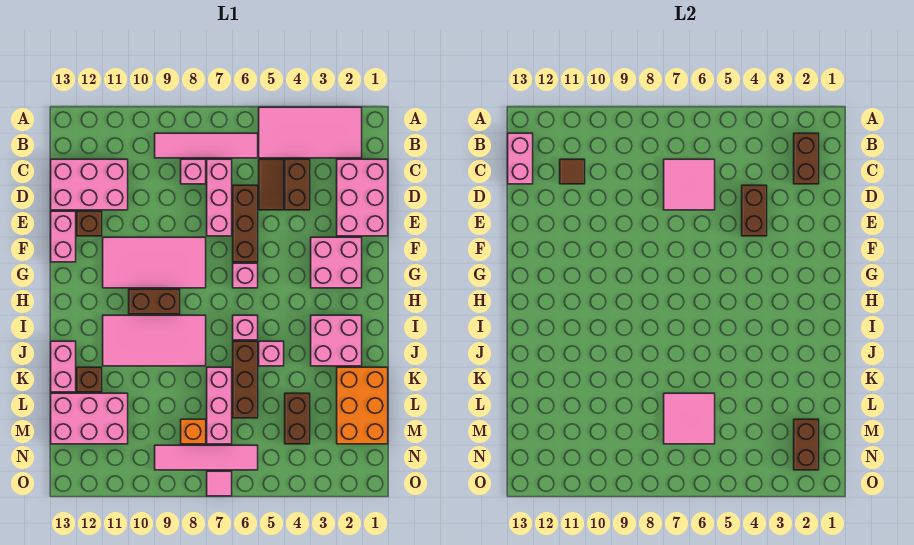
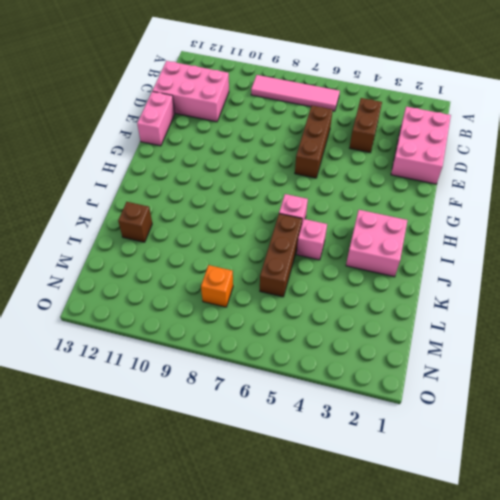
none -> pink tile A2:B5 level 1
none -> brown tile C5:D5 level 1
none -> pink brick C7:E7 level 1
none -> pink brick C8 level 1

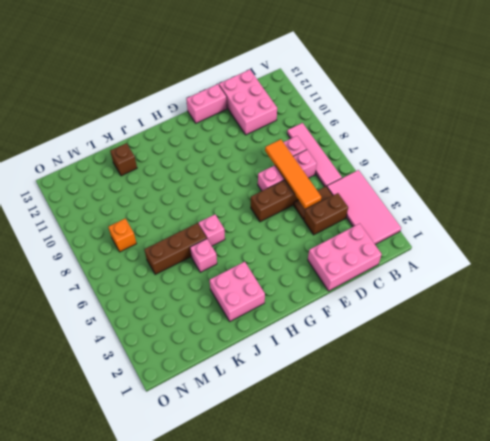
orange tile D5:D8 level 2 -> pink tile C6:D7 level 2
none -> brown brick E12 level 1
none -> pink brick F2:G3 level 1
none -> pink tile F8:G11 level 1
none -> pink brick G6 level 1

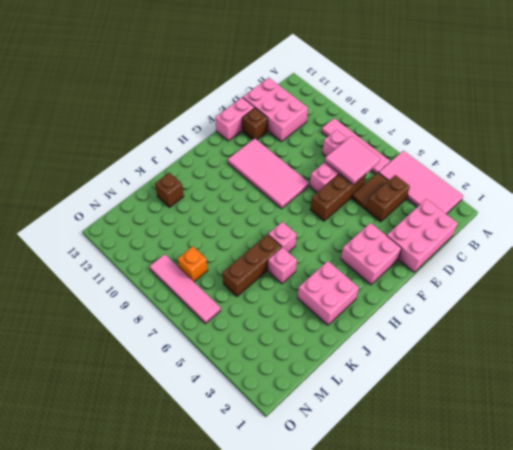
none -> pink brick G6 level 1
none -> brown brick H9:H10 level 1
none -> pink tile I8:J11 level 1
none -> pink brick J13:K13 level 1

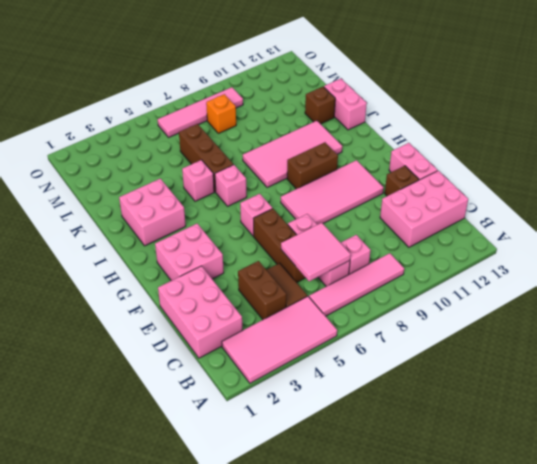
none -> orange brick K1:M2 level 1
none -> pink brick K7:M7 level 1
none -> brown brick L4:M4 level 1
none -> pink brick L11:M13 level 1

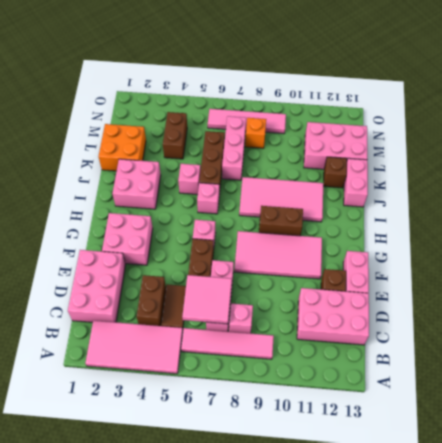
orange brick K1:L2 level 1 -> orange brick K1:M2 level 1
none -> pink tile O7 level 1
none -> brown brick B2:C2 level 2
none -> pink brick B13:C13 level 2
none -> brown tile C11 level 2

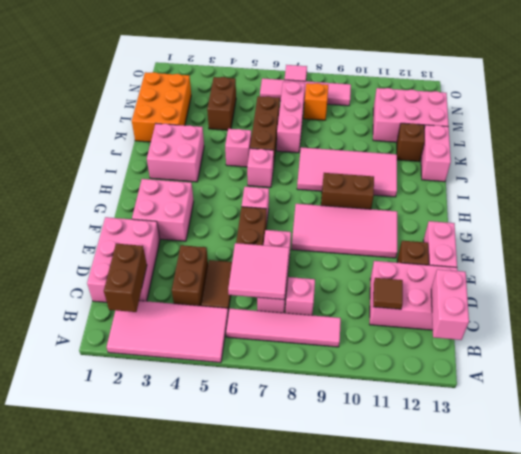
none -> brown brick D4:E4 level 2
none -> pink tile L6:M7 level 2
none -> brown brick M2:N2 level 2

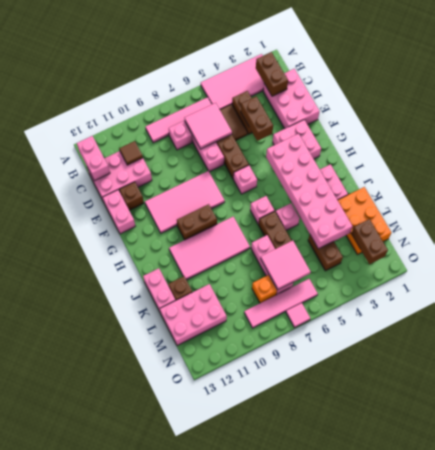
pink brick G3:L4 level 2 -> none

